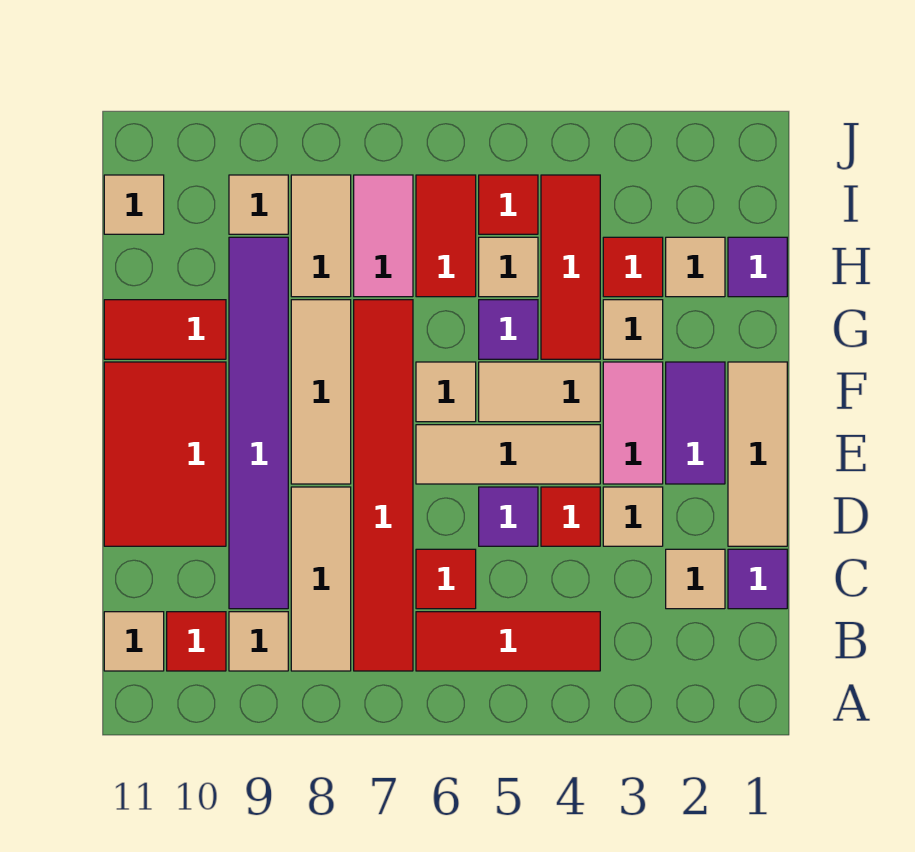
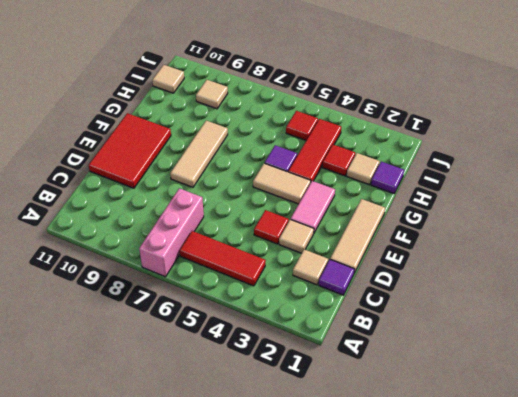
pink brick A7:C7 level 1 -> red tile B7:G7 level 1
none -> tan tile B8:D8 level 1
none -> tan tile B9 level 1
none -> red tile B10 level 1
none -> tan tile B11 level 1

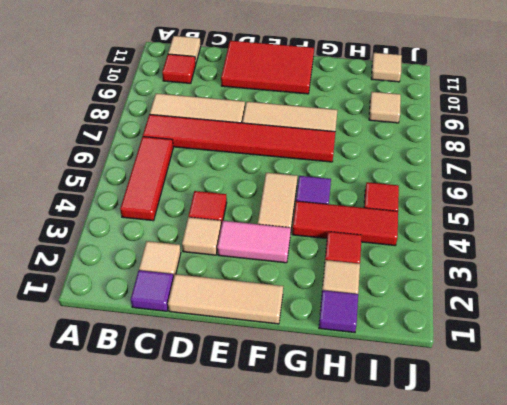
none -> tan tile B9 level 1
none -> red tile C6 level 1
none -> purple tile C9:H9 level 1
none -> purple tile D5 level 1

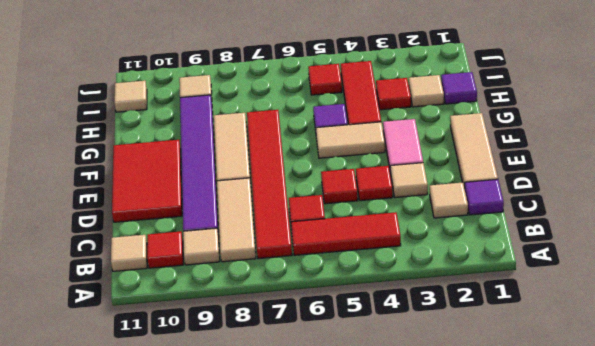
red tile D5 level 1 -> purple tile D5 level 1
none -> purple tile E2:F2 level 1
none -> tan tile E4:E6 level 1
none -> tan tile F6 level 1
none -> tan tile G3 level 1

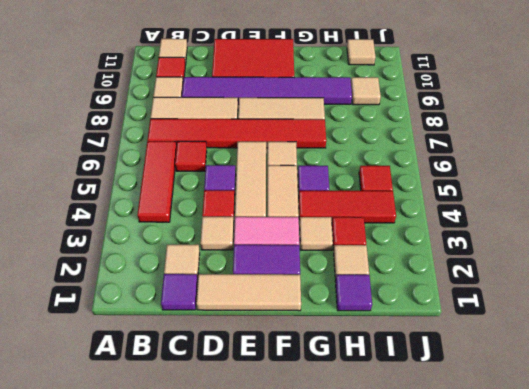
none -> red tile G10:G11 level 1
none -> tan tile H5 level 1
none -> red tile H6:I6 level 1
none -> pink tile H7:I7 level 1

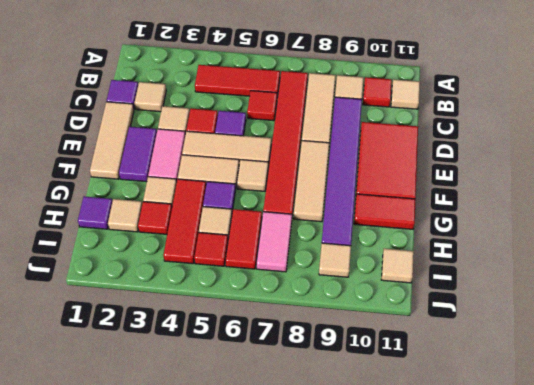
none -> tan tile H8:I8 level 1

